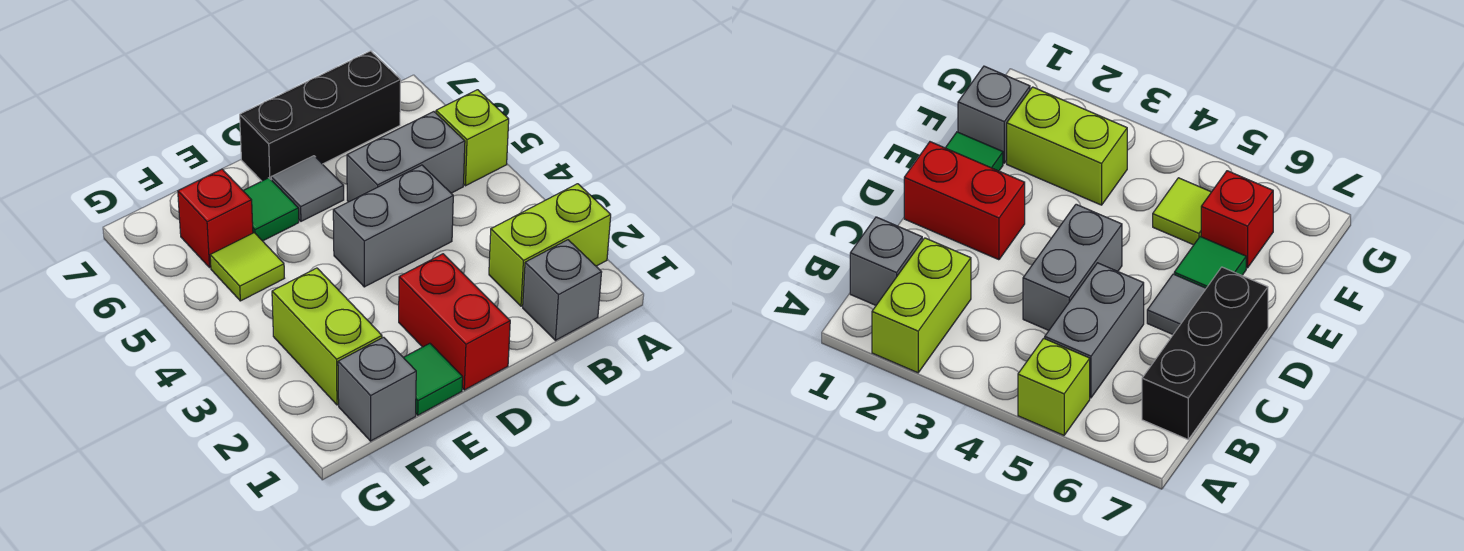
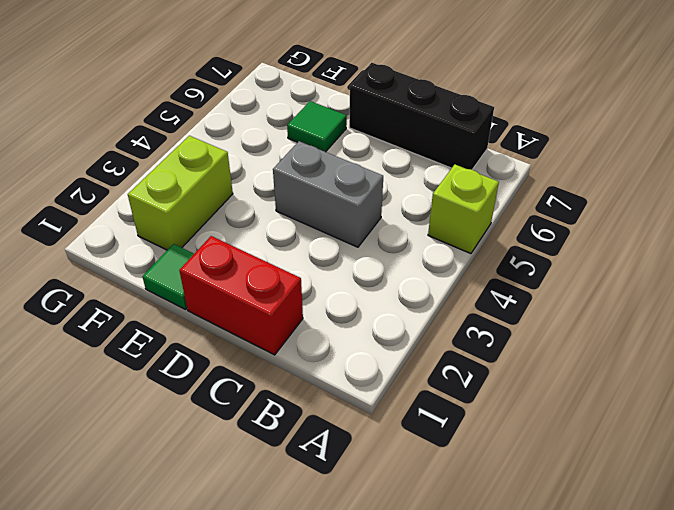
red brick C1:D1 level 1 -> red brick D1:D2 level 1
none -> lime brick A2:B2 level 1
none -> grey brick B1 level 1
none -> grey brick B5:C5 level 1

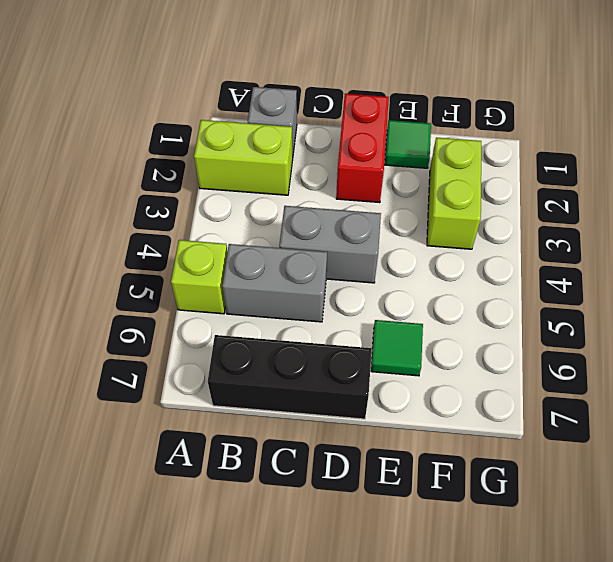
none -> grey tile D6 level 1
none -> grey brick F1 level 1
none -> lime tile F5 level 1

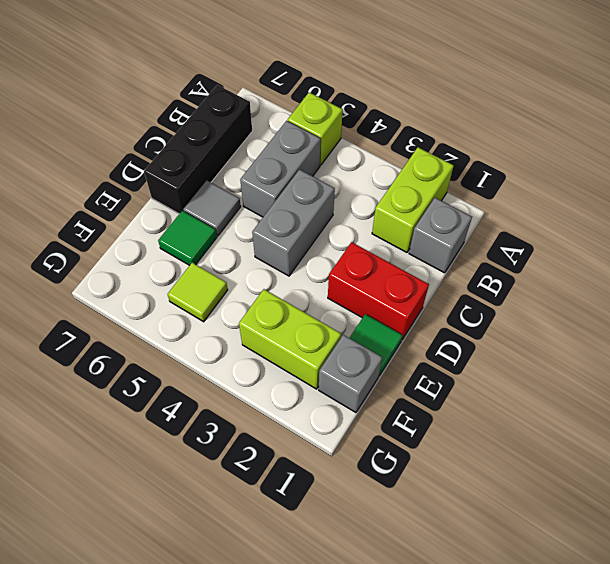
none -> red brick F6 level 1

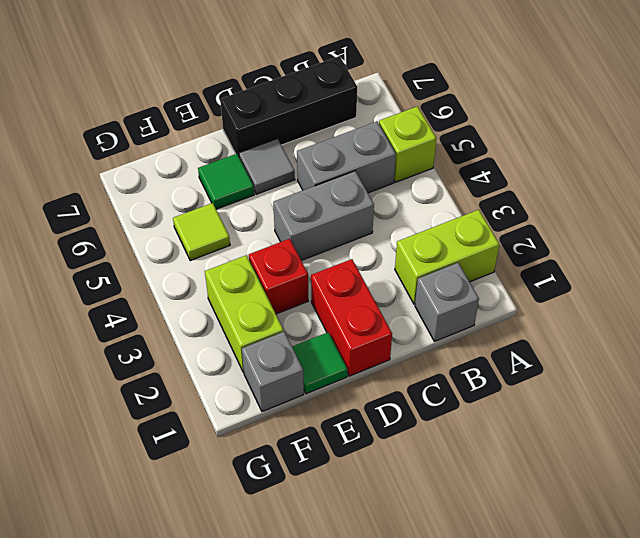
red brick E3 level 1 -> red brick F6 level 1

